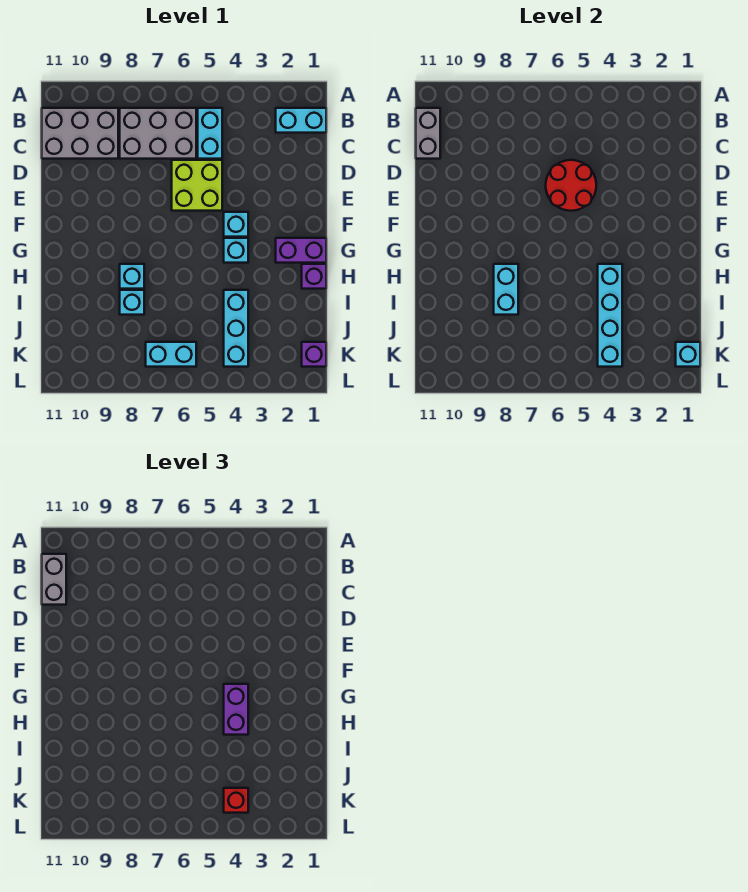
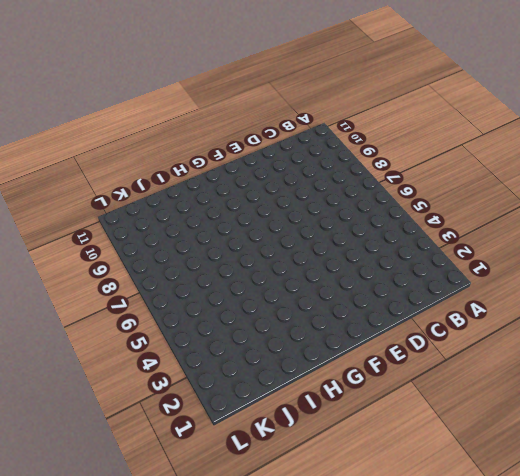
none -> cyan brick B1:B2 level 1
none -> cyan brick B5:C5 level 1
none -> grey brick B6:C8 level 1

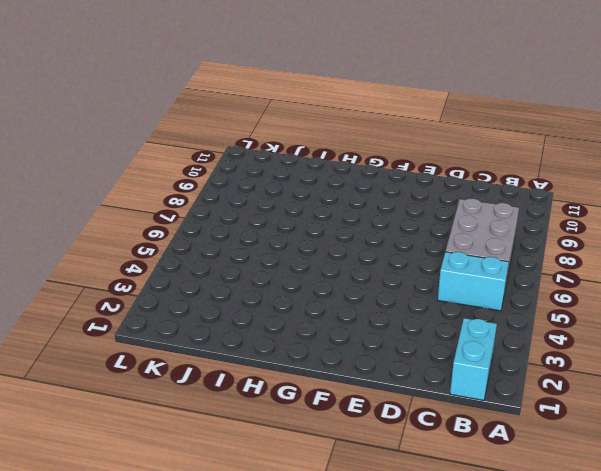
none -> grey brick B9:C11 level 1
none -> lime brick D5:E6 level 1
none -> cyan brick F4 level 1

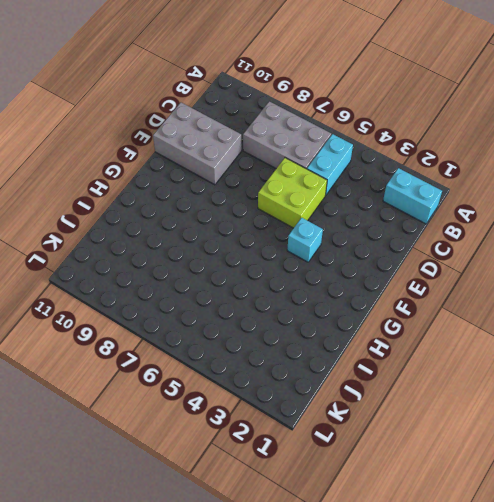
grey brick D9:E11 level 1 -> grey brick B9:C11 level 1
none -> purple brick G1:G2 level 1
none -> cyan brick G4 level 1
none -> purple brick H1 level 1

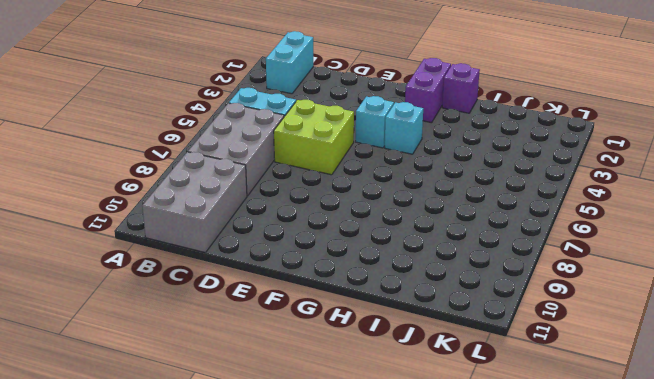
none -> cyan brick H8 level 1
none -> cyan brick I4:K4 level 1
none -> cyan brick I8 level 1

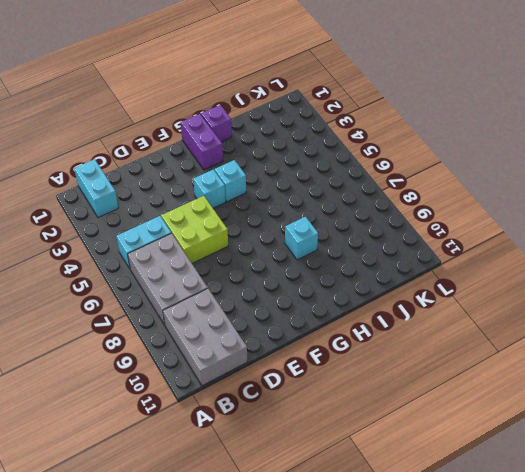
none -> cyan brick I4:K4 level 1
none -> cyan brick I8 level 1
none -> purple brick K1 level 1

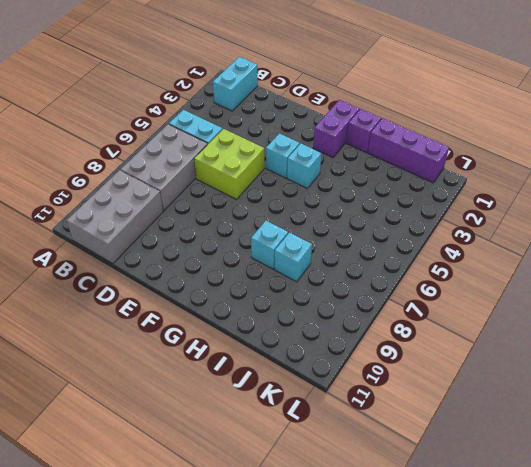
purple brick I1:K1 level 1 -> purple brick K1 level 1
none -> cyan brick I4:K4 level 1
none -> cyan brick K6:K7 level 1
none -> grey brick B11:C11 level 2

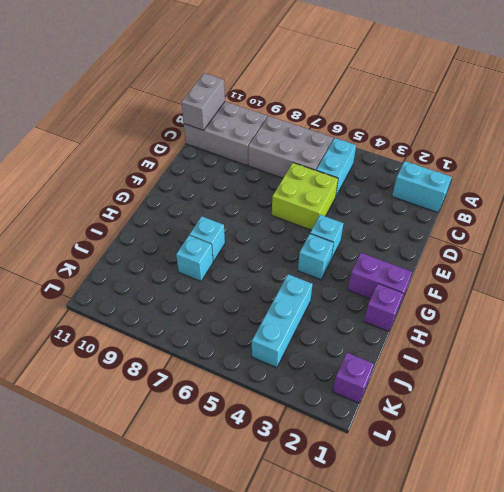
none -> cyan brick K6:K7 level 1
none -> red round brick D5:E6 level 2
none -> cyan brick H4:K4 level 2

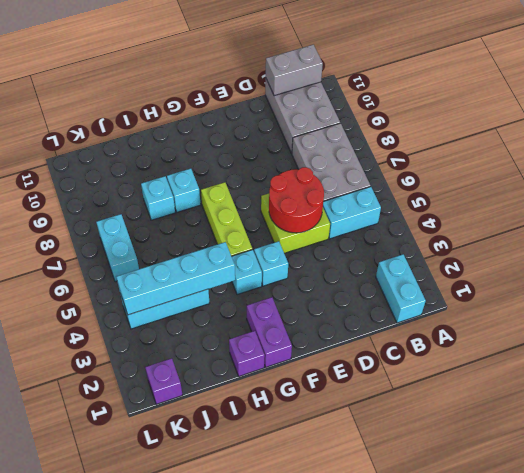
lime brick G5:G7 level 1 -> none
none -> cyan brick H8:I8 level 2
none -> cyan brick K1 level 2
none -> grey brick B11:C11 level 3

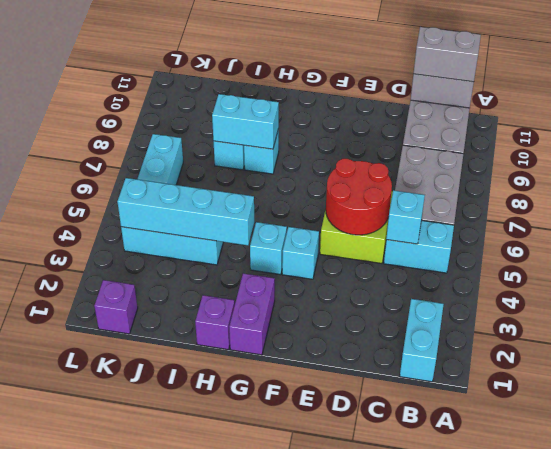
cyan brick C5 level 2 -> cyan brick K1 level 2
none -> purple brick G4:H4 level 3
none -> red brick K4 level 3

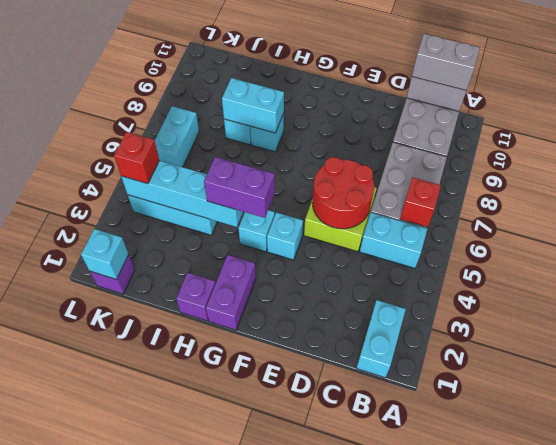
red brick B6 level 2 -> none

